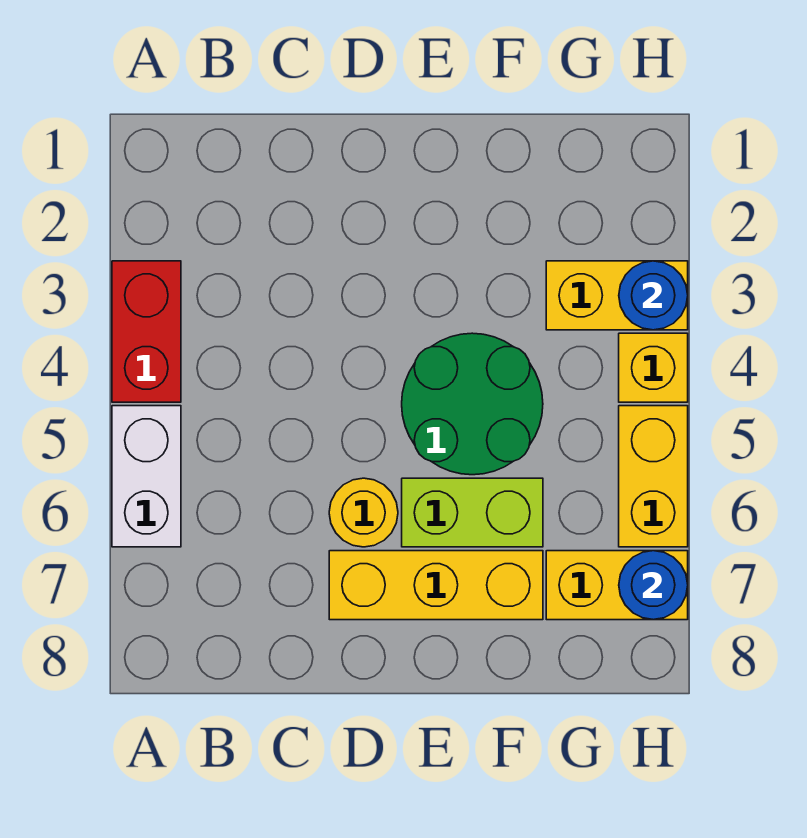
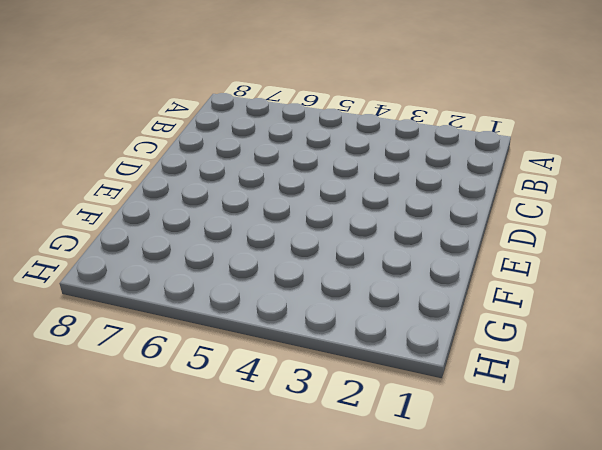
none -> red brick A3:A4 level 1
none -> white brick A5:A6 level 1
none -> yellow round brick D6 level 1

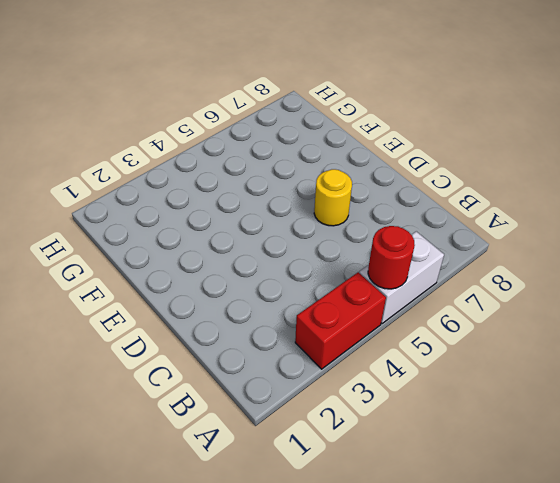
red round brick A5 level 2 -> none
none -> yellow brick D7:F7 level 1
none -> green round brick E4:F5 level 1
none -> lime brick E6:F6 level 1

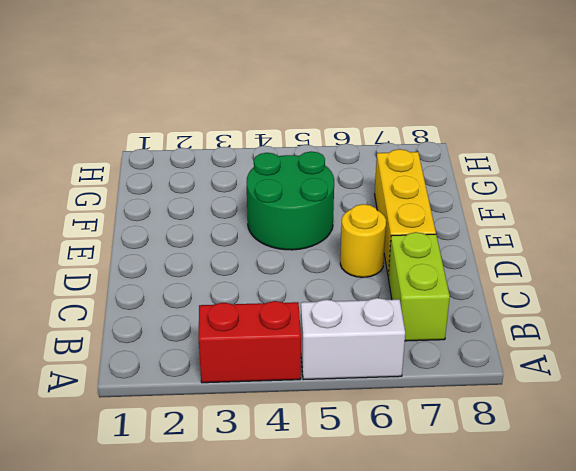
lime brick B7:C7 level 1 -> lime brick E6:F6 level 1
none -> yellow brick G3:H3 level 1
none -> yellow brick G7:H7 level 1
none -> yellow brick H4 level 1

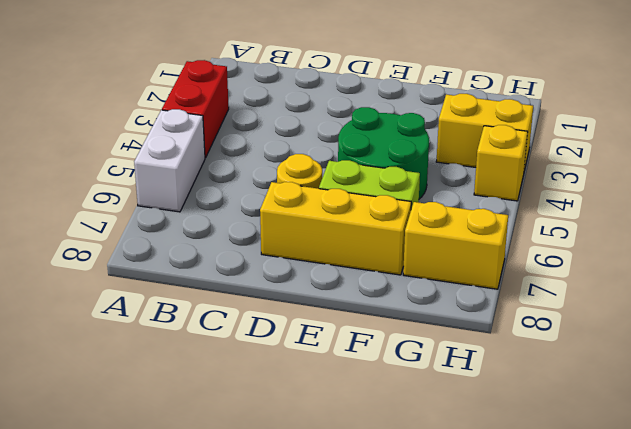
none -> yellow brick H5:H6 level 1
none -> blue round brick H3 level 2
none -> blue round brick H7 level 2

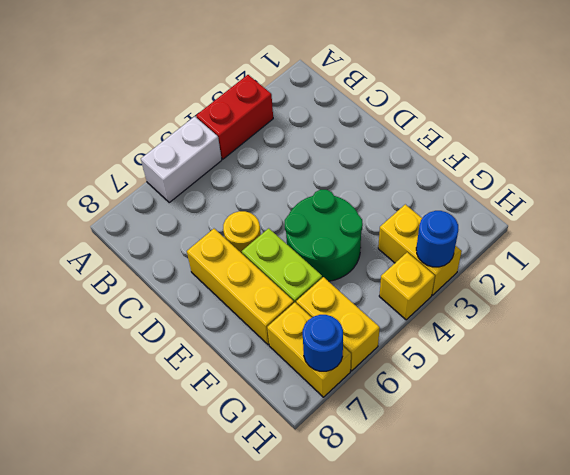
yellow brick G6:H6 level 1 -> yellow brick H5:H6 level 1

